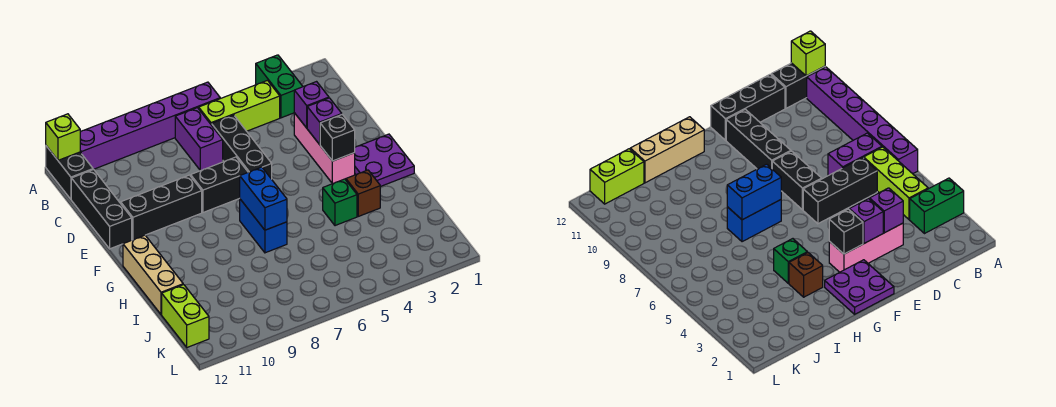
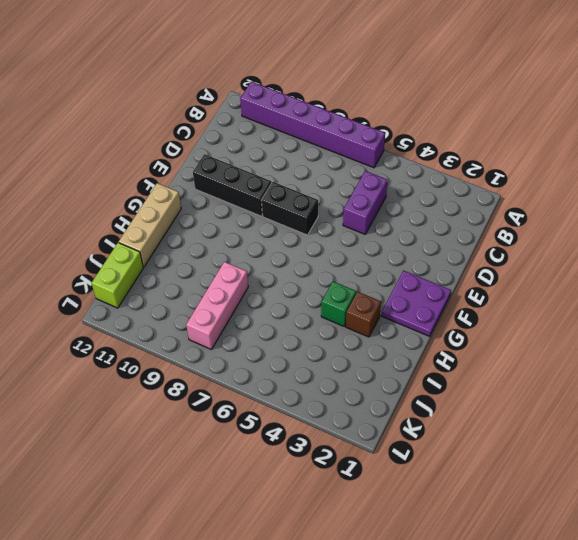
purple brick C5:D5 level 1 -> purple brick B7:C7 level 1
pink brick I8:K8 level 1 -> pink brick D3:F3 level 1
none -> green brick A3:B3 level 1
none -> black brick A12:B12 level 1
none -> lime brick B4:B6 level 1

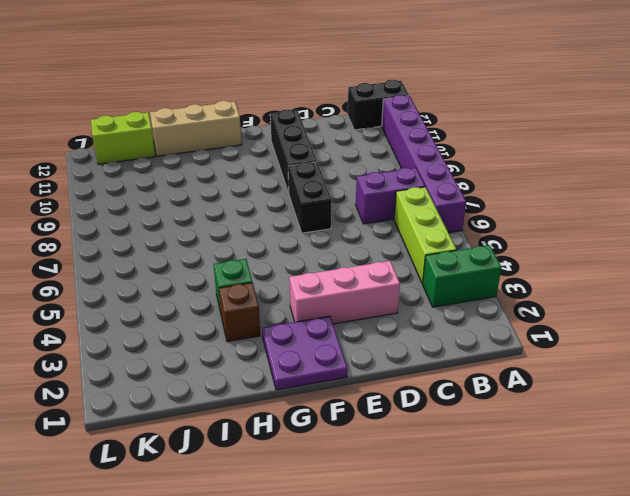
none -> black brick C6:E6 level 1
none -> black brick C12:E12 level 1
none -> blue brick G7:H7 level 1

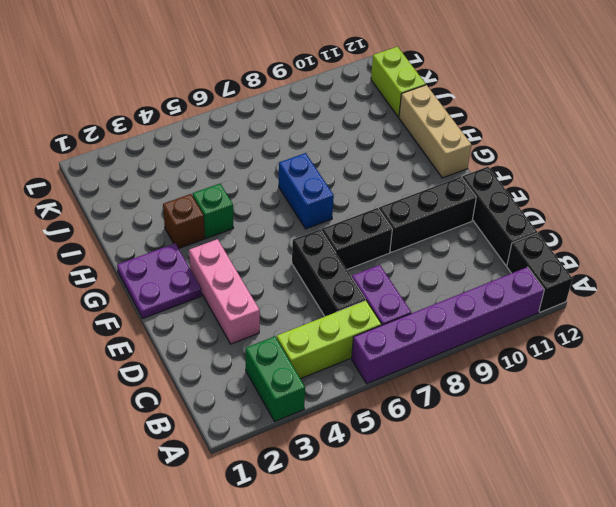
none -> lime brick A12 level 2
none -> purple brick D3 level 2
none -> purple brick E3 level 2

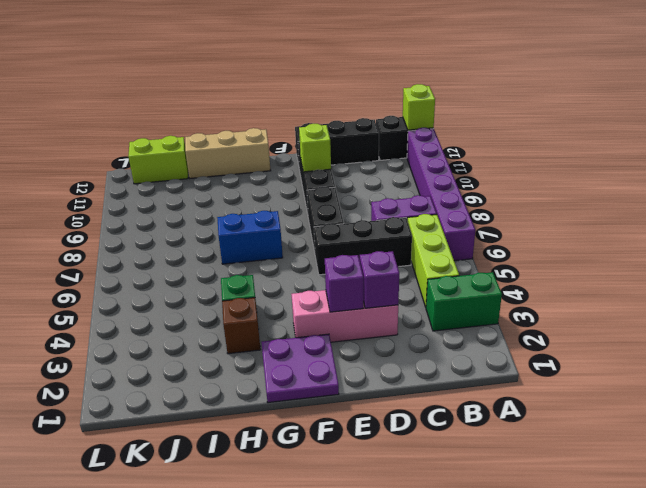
lime brick E10 level 2 -> none
none -> black brick F3 level 2
none -> blue brick G7:H7 level 2

